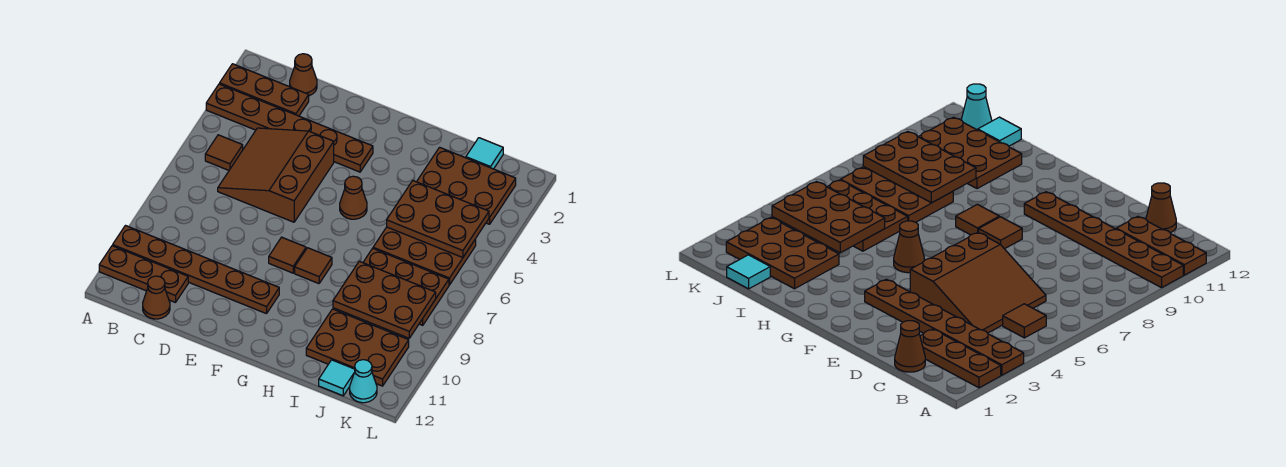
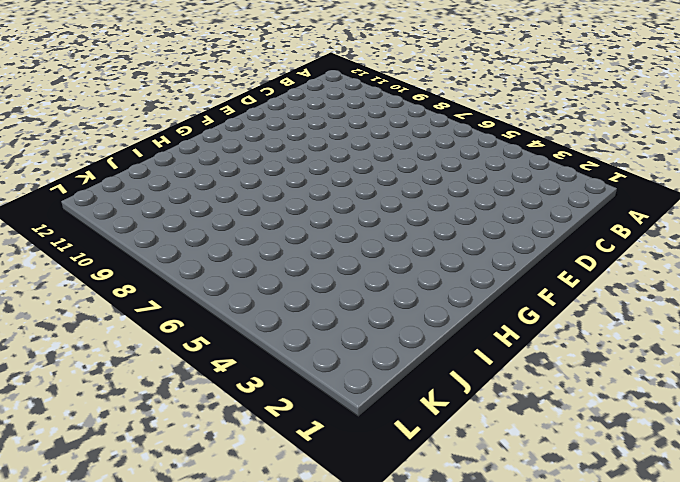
none -> brown plate A2:C2 level 1
none -> brown plate A3:F3 level 1
none -> brown plate A10:F10 level 1

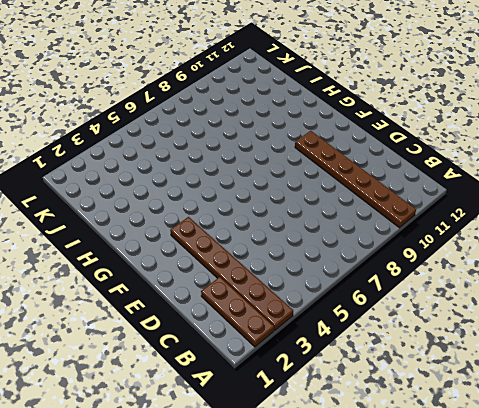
none -> brown plate A11:C11 level 1
none -> brown tile B5 level 1
none -> brown cone C1 level 1

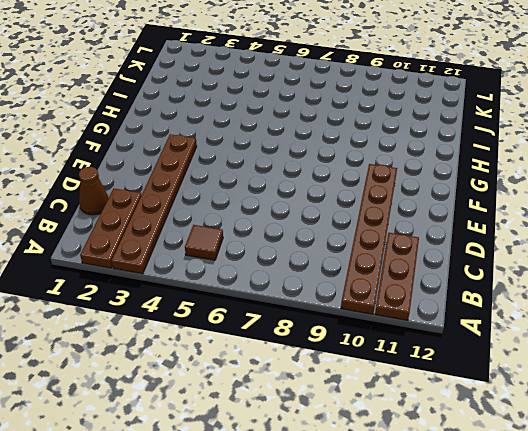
none -> brown slope C4:E6 level 1 top E
none -> brown cone C12 level 1
none -> brown tile F8 level 1

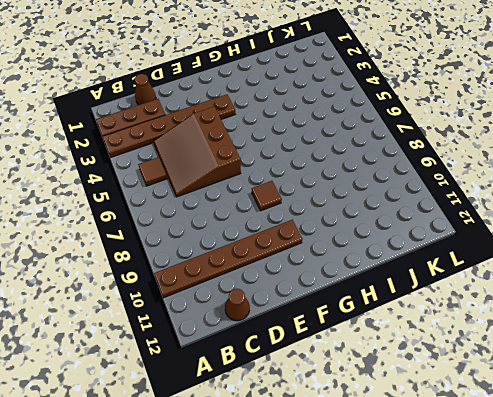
none -> brown plate A11:C11 level 1
none -> brown cone G5 level 1
none -> brown tile G8 level 1

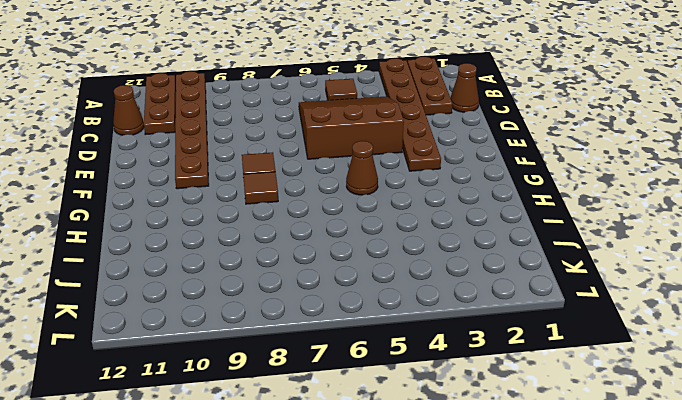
none -> brown plate I2:K3 level 1
none -> brown plate I5:K6 level 1
none -> brown plate I7:K8 level 1

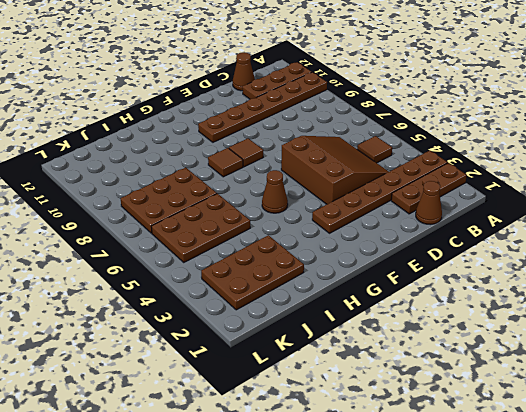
none -> brown plate I10:K11 level 1
none -> cyan tile J1 level 1
none -> cyan tile J12 level 1

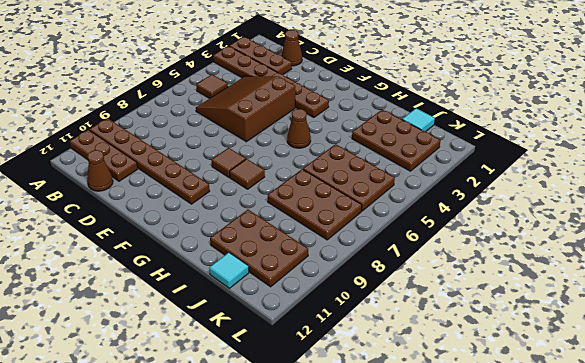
none -> cyan cone K12 level 1
none -> brown plate I4:K5 level 2
none -> brown plate I8:K9 level 2

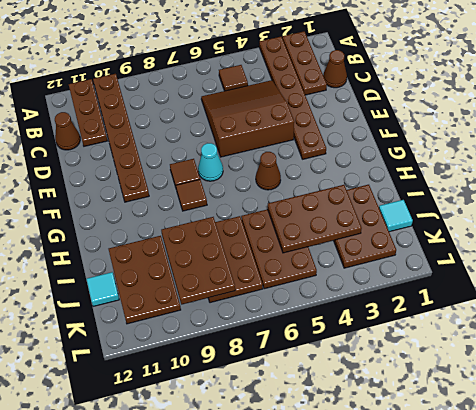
cyan cone F7 level 1 -> cyan cone K12 level 1
brown plate I3:J5 level 2 -> brown plate I4:K5 level 2

